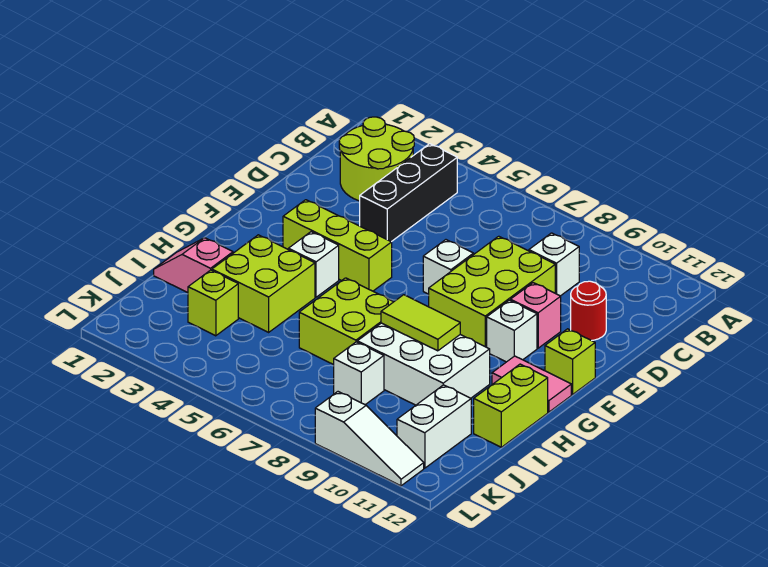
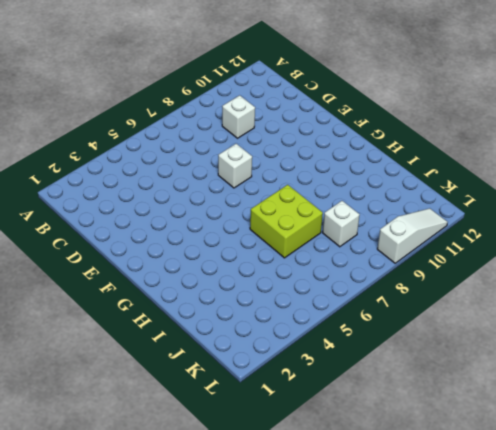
none -> lime round brick B2:C3 level 1
none -> black brick B4:D4 level 1
none -> lime brick D8:F9 level 1

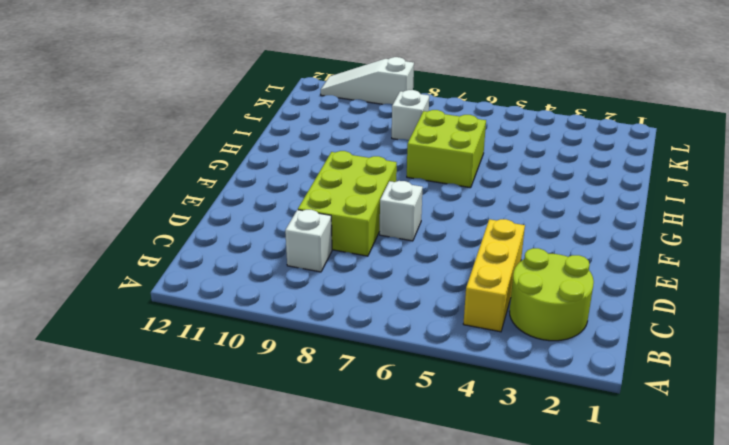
yellow brick B4:D4 level 1 -> black brick B4:D4 level 1
none -> red round brick D11 level 1
none -> pink brick E10 level 1
none -> lime brick F3:F5 level 1

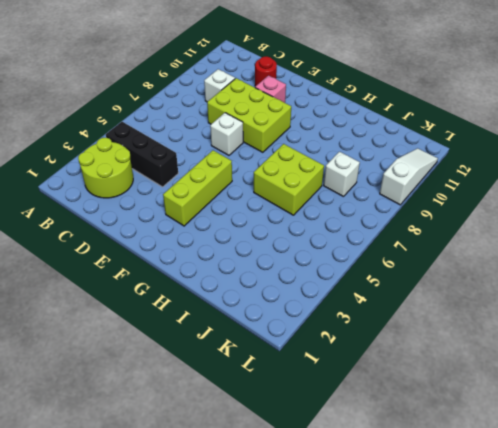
none -> white brick F10 level 1
none -> lime brick F12 level 1
none -> white brick G4 level 1

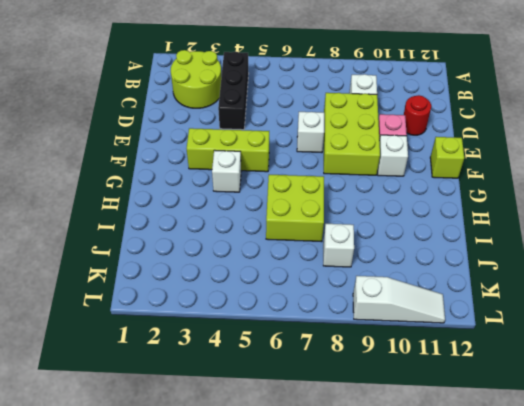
none -> pink tile G11:G12 level 1
none -> lime brick H3:I4 level 1
none -> white brick H8:I10 level 1

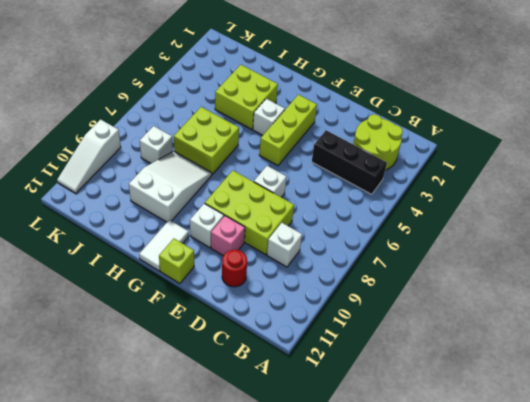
white tile G11:G12 level 1 -> pink tile G11:G12 level 1
white slope H8:I10 level 1 top 10 -> white brick H8:I10 level 1
none -> lime brick H12:I12 level 1
none -> pink slope I1:I2 level 1 top 2
none -> lime brick J3 level 1

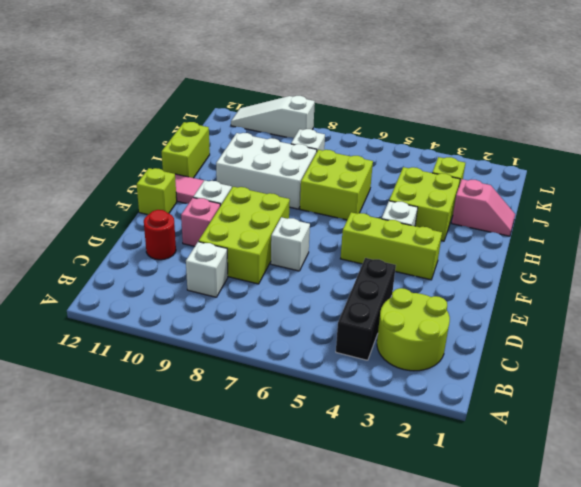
none -> white brick J11:K11 level 1
none -> lime tile H8:H9 level 2

